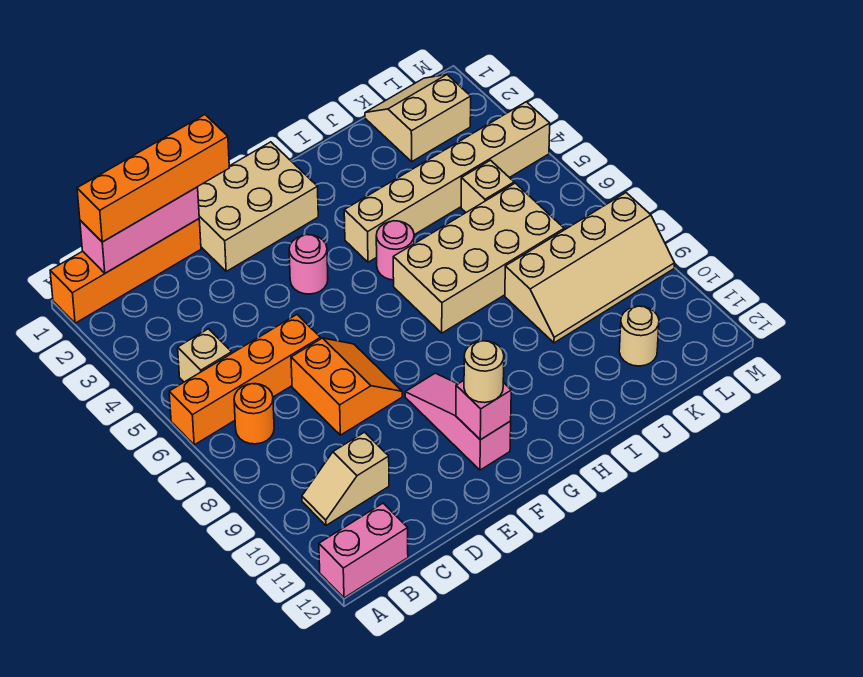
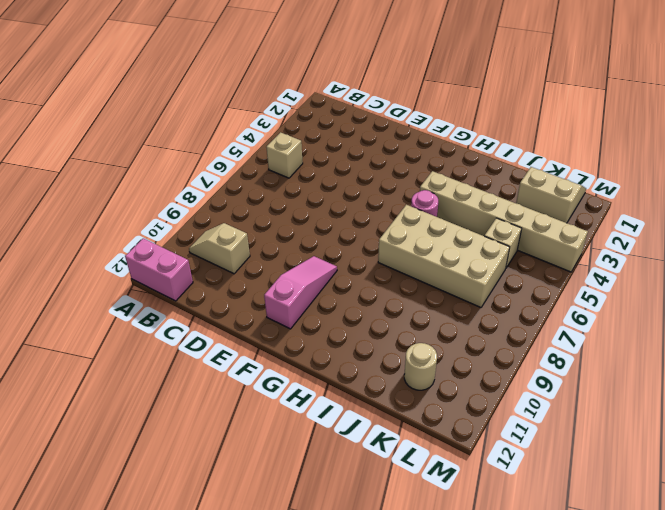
none -> orange brick A1:D1 level 1
none -> orange brick A6:D6 level 1
none -> orange round brick B7 level 1

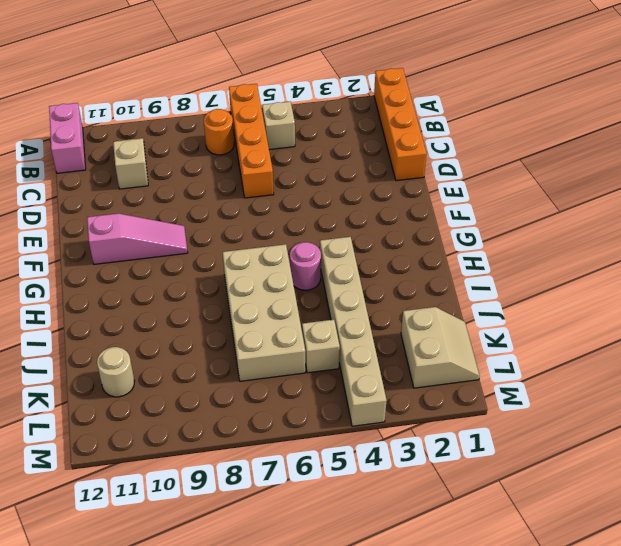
none -> orange slope D7:E8 level 1 top D
none -> tan brick E1:G2 level 1
none -> pink round brick F4 level 1

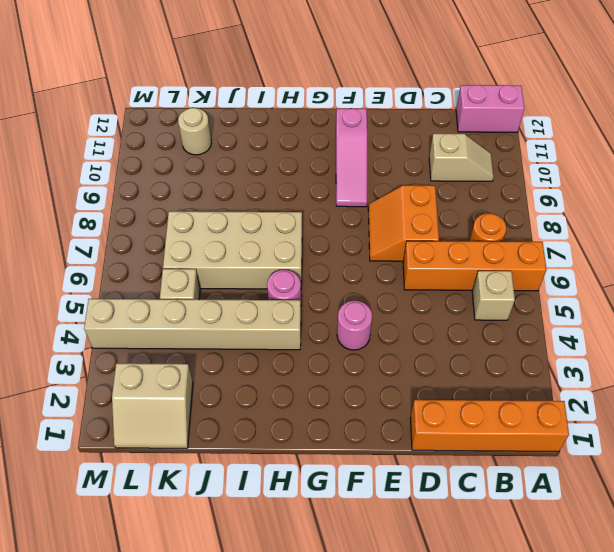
none -> tan brick E1:G2 level 1
none -> tan slope J8:M9 level 1 top 8
none -> pink brick B1:D1 level 2

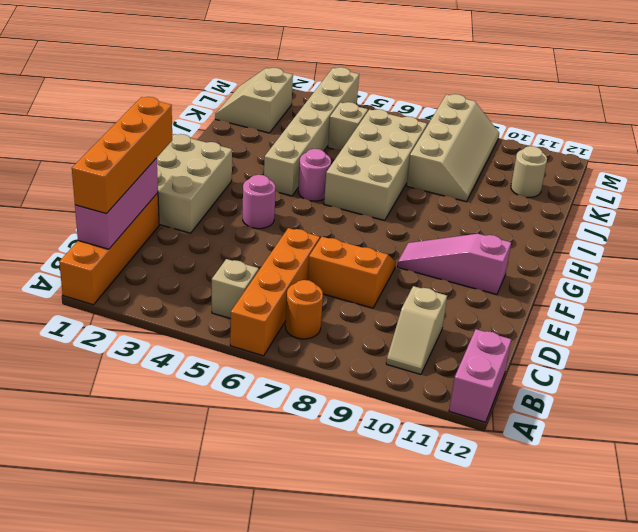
none -> pink brick F11 level 2
none -> tan round brick F11 level 3

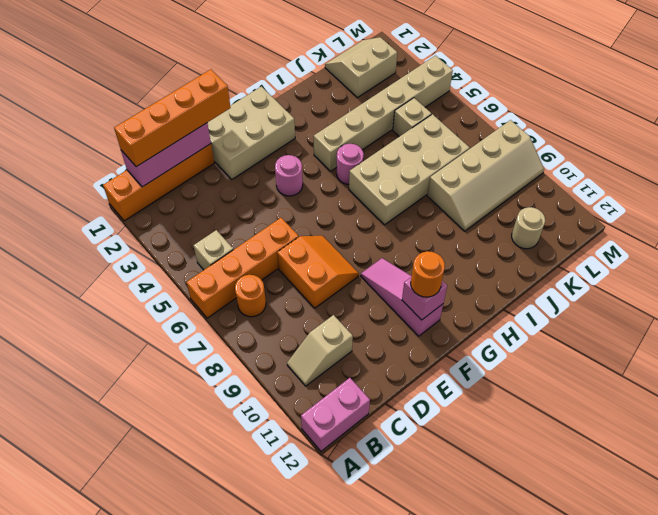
orange round brick F11 level 3 -> tan round brick F11 level 3

